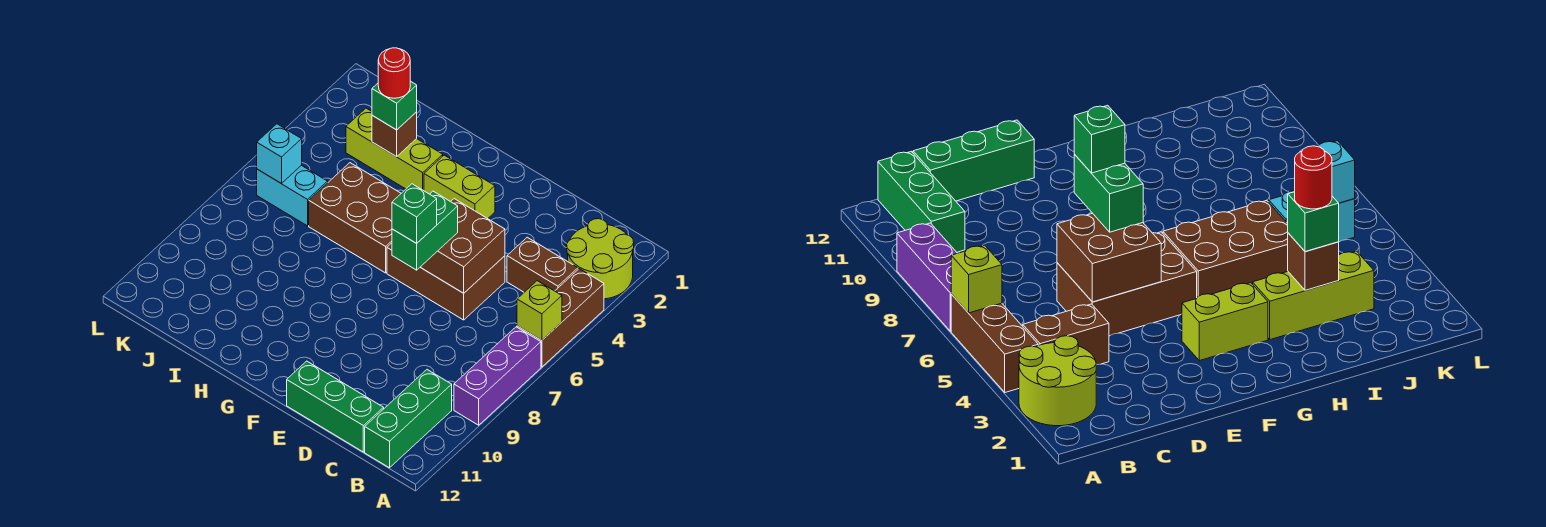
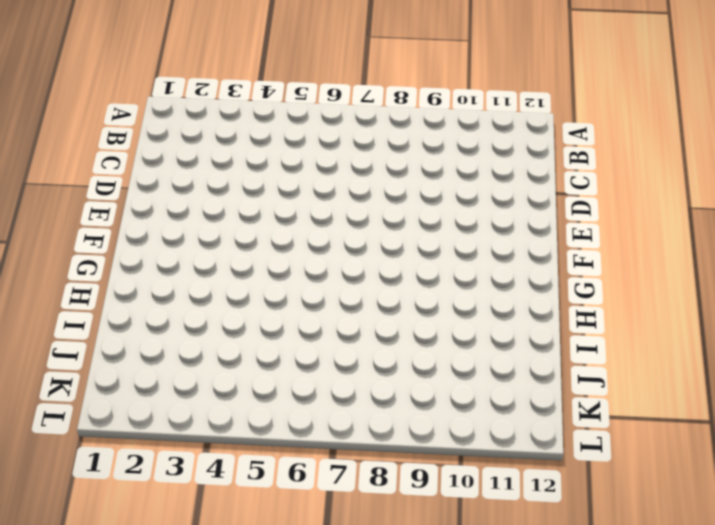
none -> lime round brick A2:B3 level 1
none -> brown brick A4:A6 level 1
none -> purple brick A7:A9 level 1

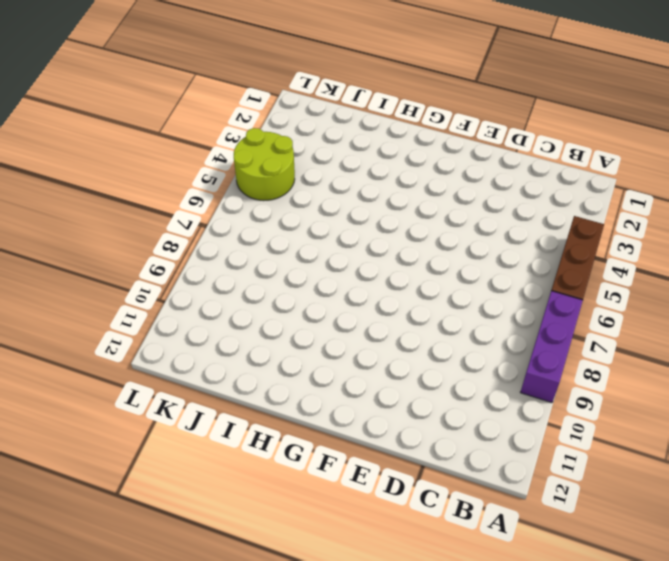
lime round brick K4:L5 level 1 -> lime round brick A2:B3 level 1
none -> brown brick B4:C4 level 1
none -> green brick B10:B12 level 1
none -> green brick C12:E12 level 1

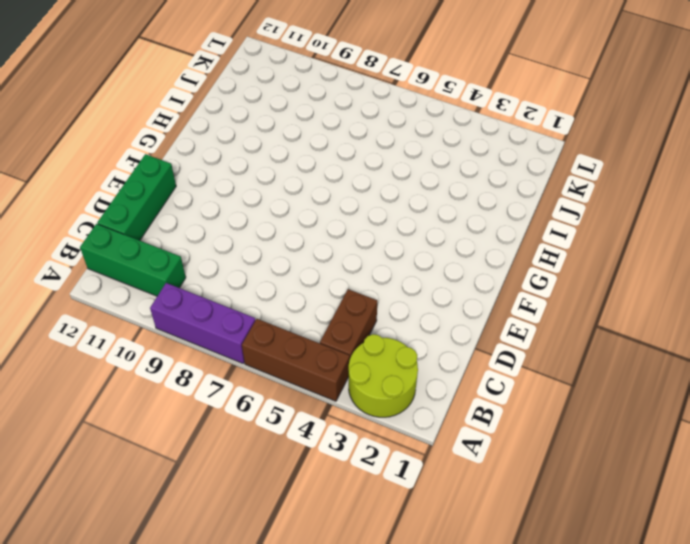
none -> brown brick D5:F6 level 1
none -> lime brick F3:G3 level 1
none -> brown brick G5:I6 level 1

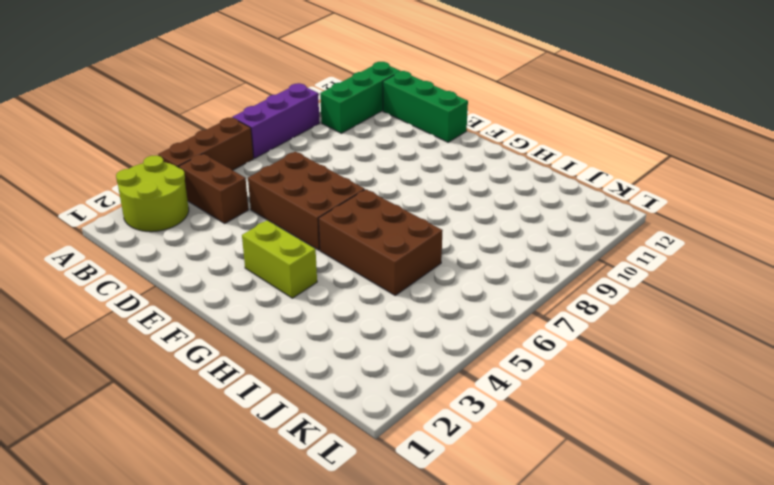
none -> lime brick H3:J3 level 1
none -> cyan brick J6:K6 level 1
none -> lime brick A6 level 2

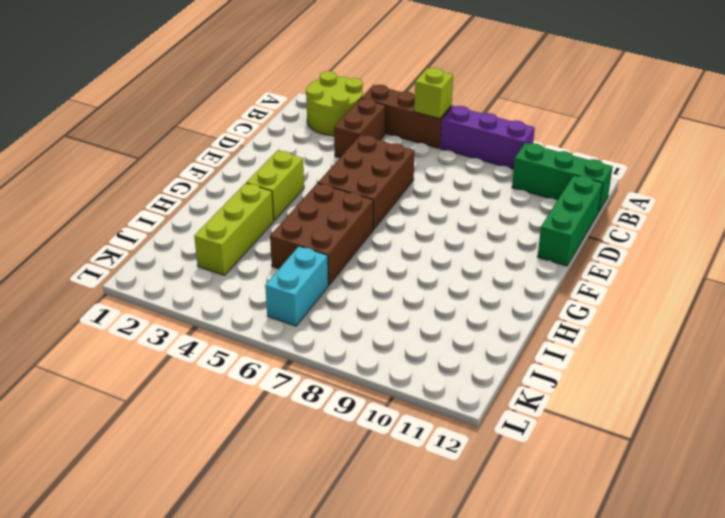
none -> brown brick D5:E6 level 2
none -> brown brick I3 level 2
none -> cyan brick K6 level 2

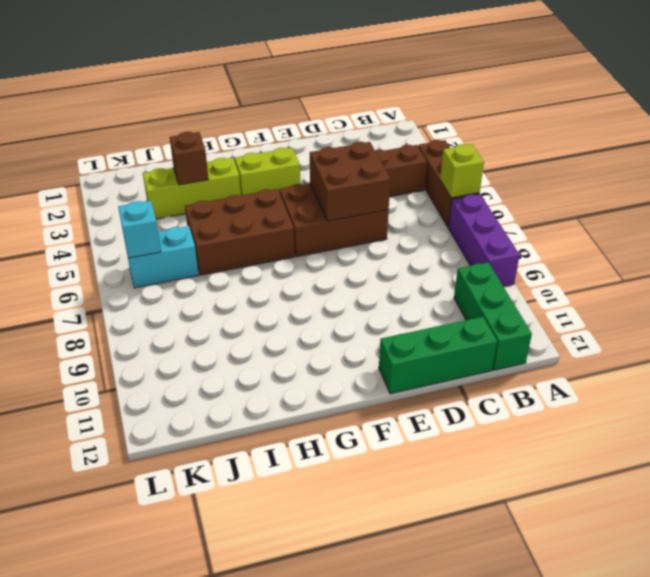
none -> lime round brick A2:B3 level 1
none -> green brick E6:E7 level 3
none -> green brick I3 level 3

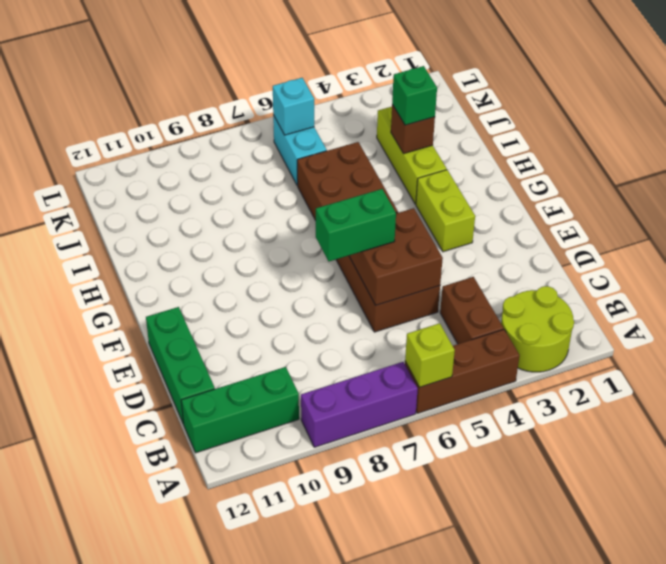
none -> green brick E7 level 4
none -> red round brick I3 level 4

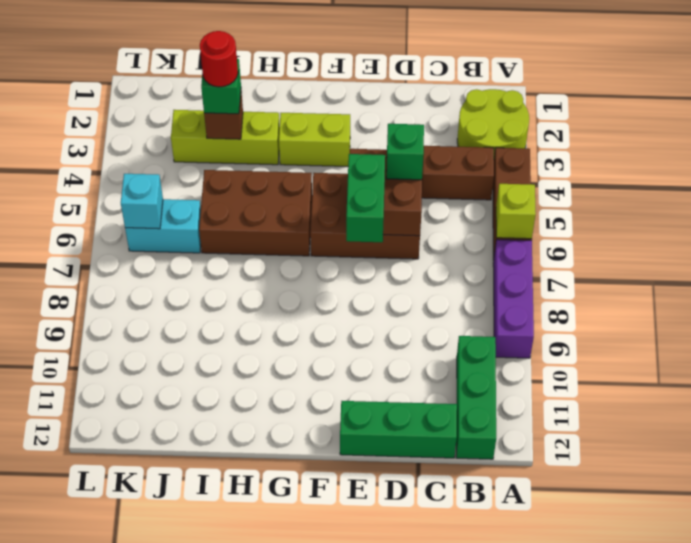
green brick D5 level 3 -> green brick E7 level 4

